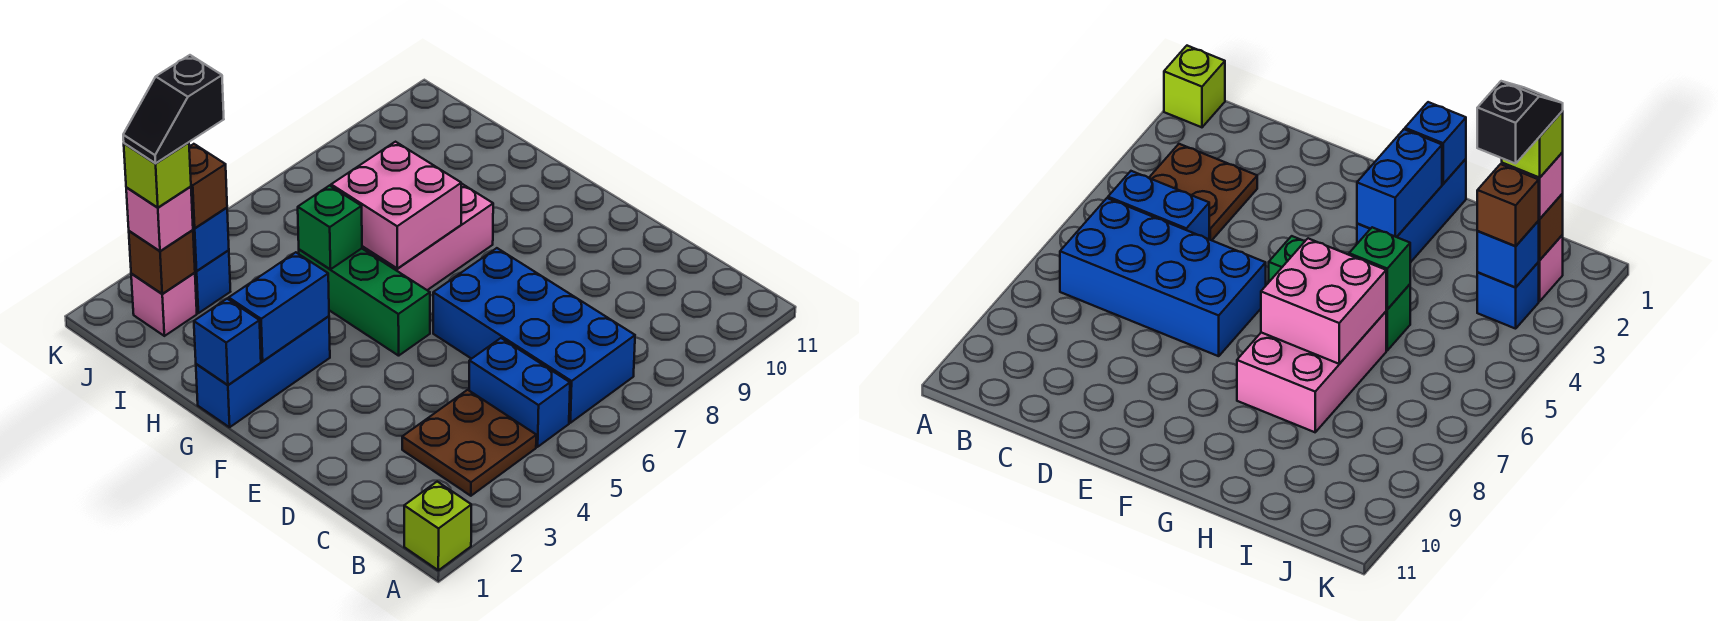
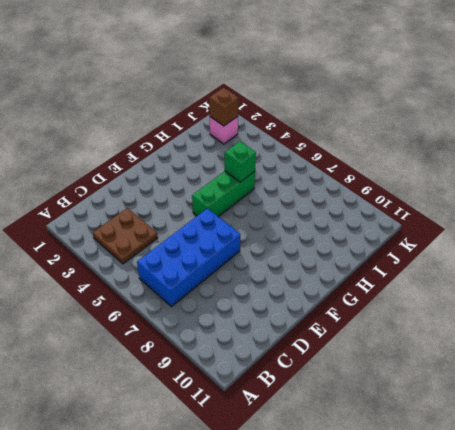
none -> lime brick A1 level 1
none -> blue brick B5:C5 level 1
none -> blue brick G1:G3 level 1

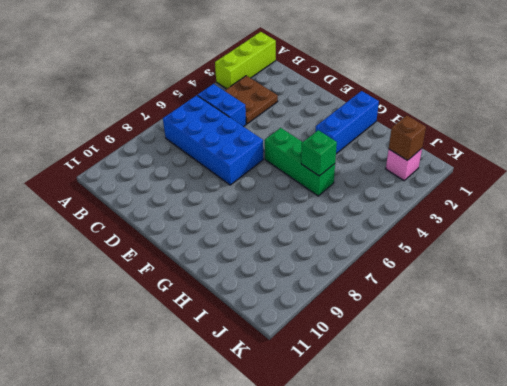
lime brick A1:A3 level 1 -> lime brick A1 level 1
none -> pink brick G6:H8 level 1
none -> blue brick J3 level 1
none -> blue brick G1 level 2

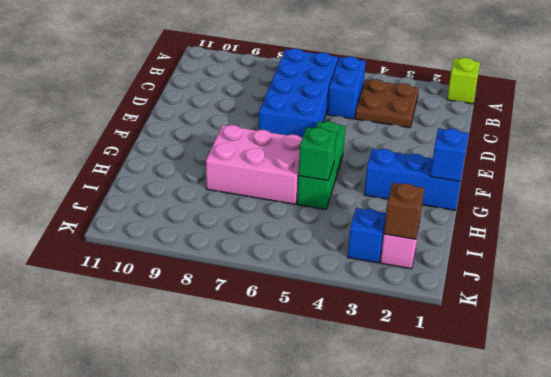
none -> blue brick G2:G3 level 2
none -> pink brick G6:H7 level 2
none -> blue brick J3 level 2

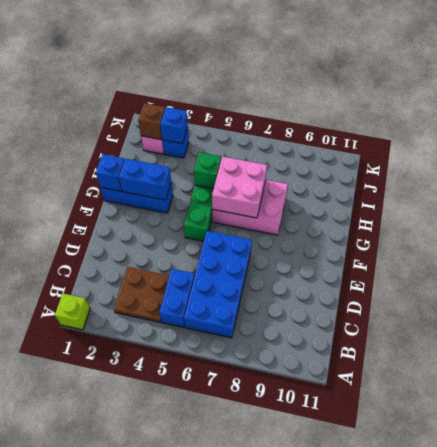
none -> pink brick J2 level 3
none -> brown brick J3 level 3
none -> lime brick J2 level 4

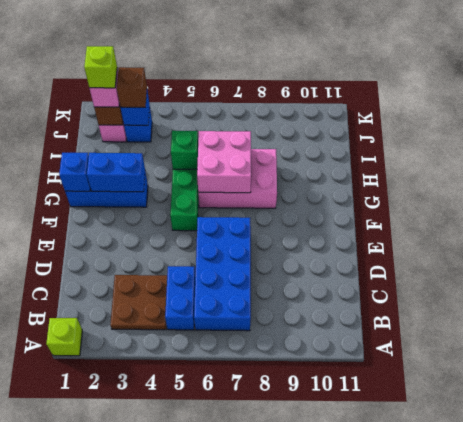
none -> black slope J2:J3 level 5 top 3

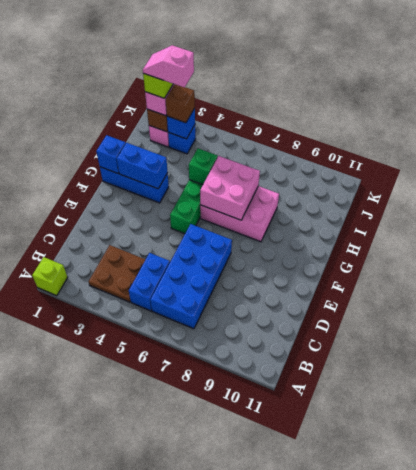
pink slope J2:J3 level 5 top 3 -> black slope J2:J3 level 5 top 3

